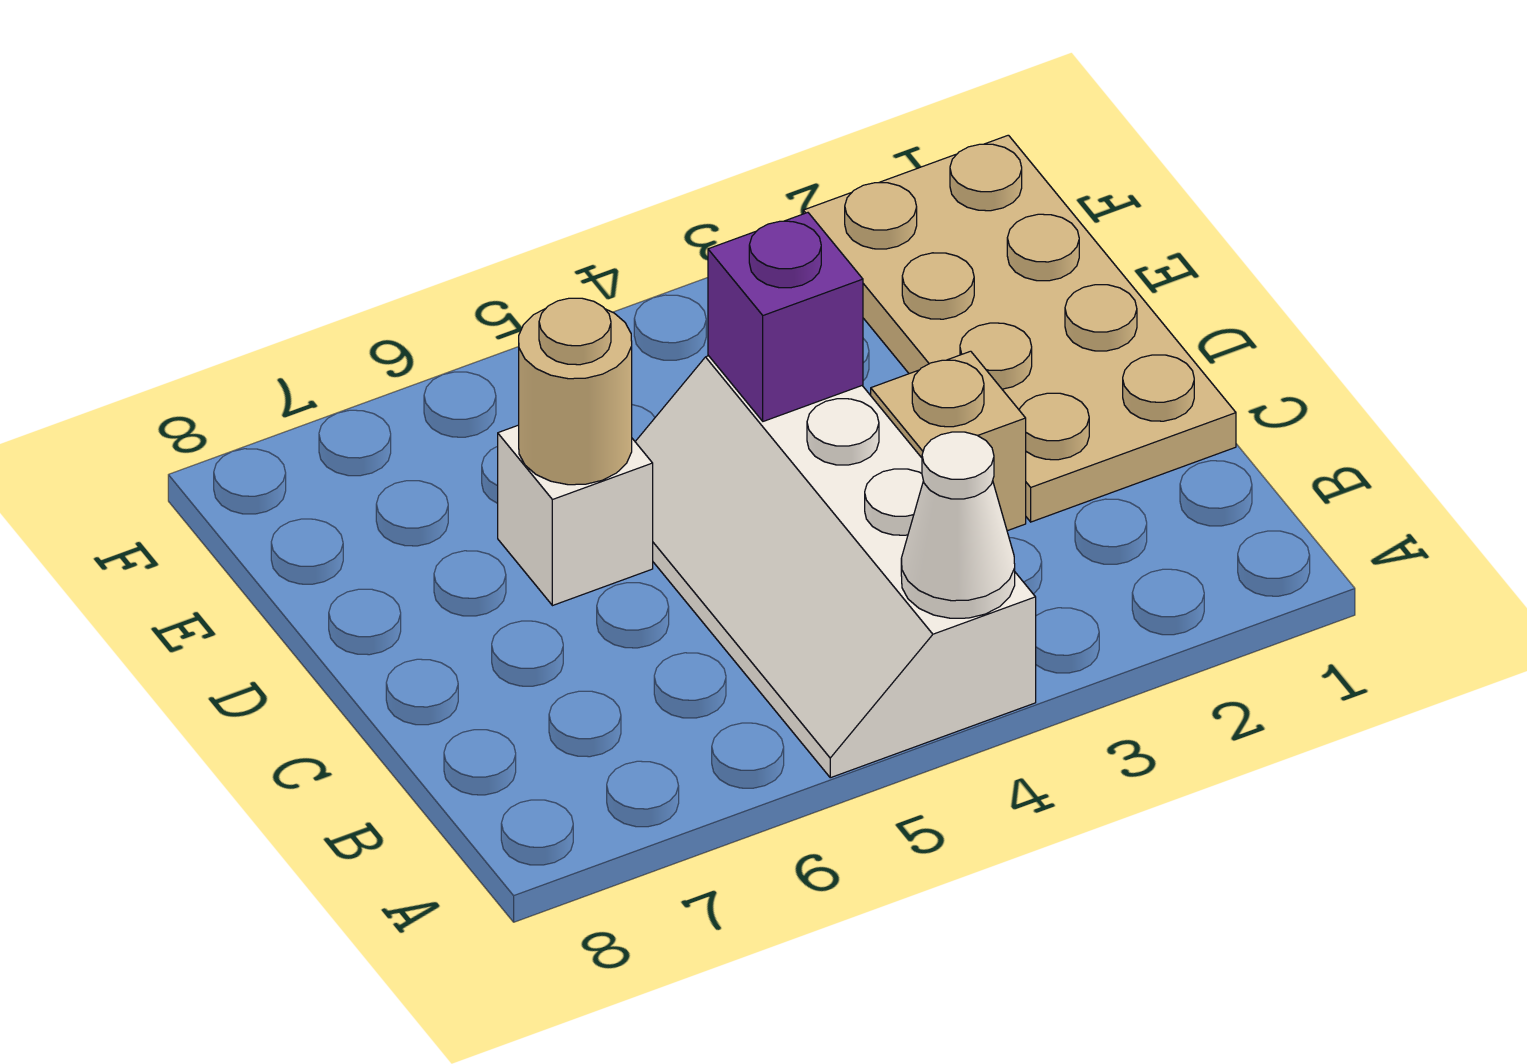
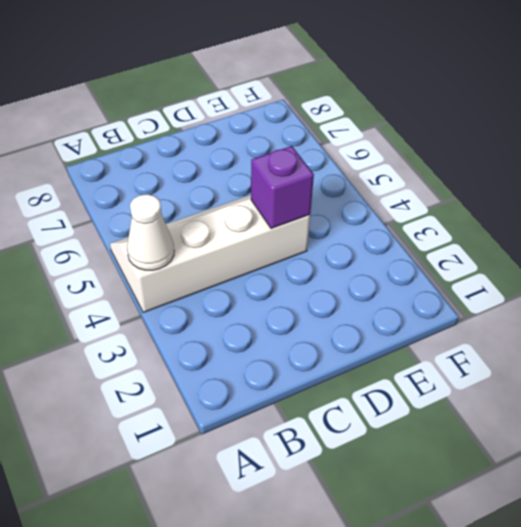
none -> tan plate C1:F2 level 1
none -> tan brick C3 level 1

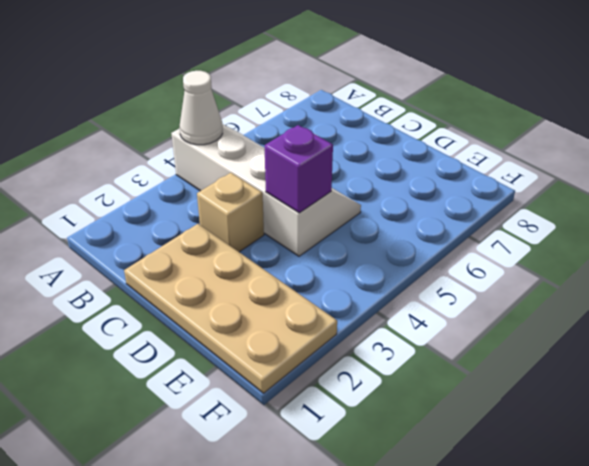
none -> white brick D6 level 1
none -> tan round brick D6 level 2

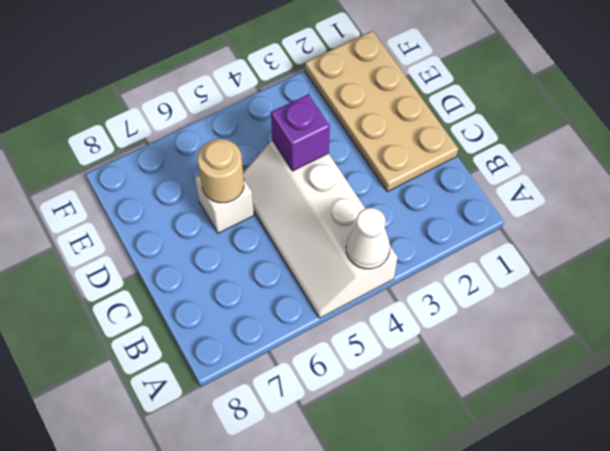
none -> tan brick C3 level 1

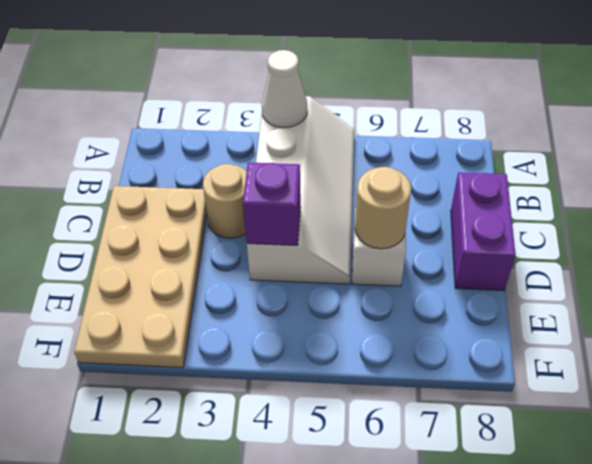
tan round brick C3 level 1 -> tan brick C3 level 1
purple brick C8:D8 level 1 -> none

